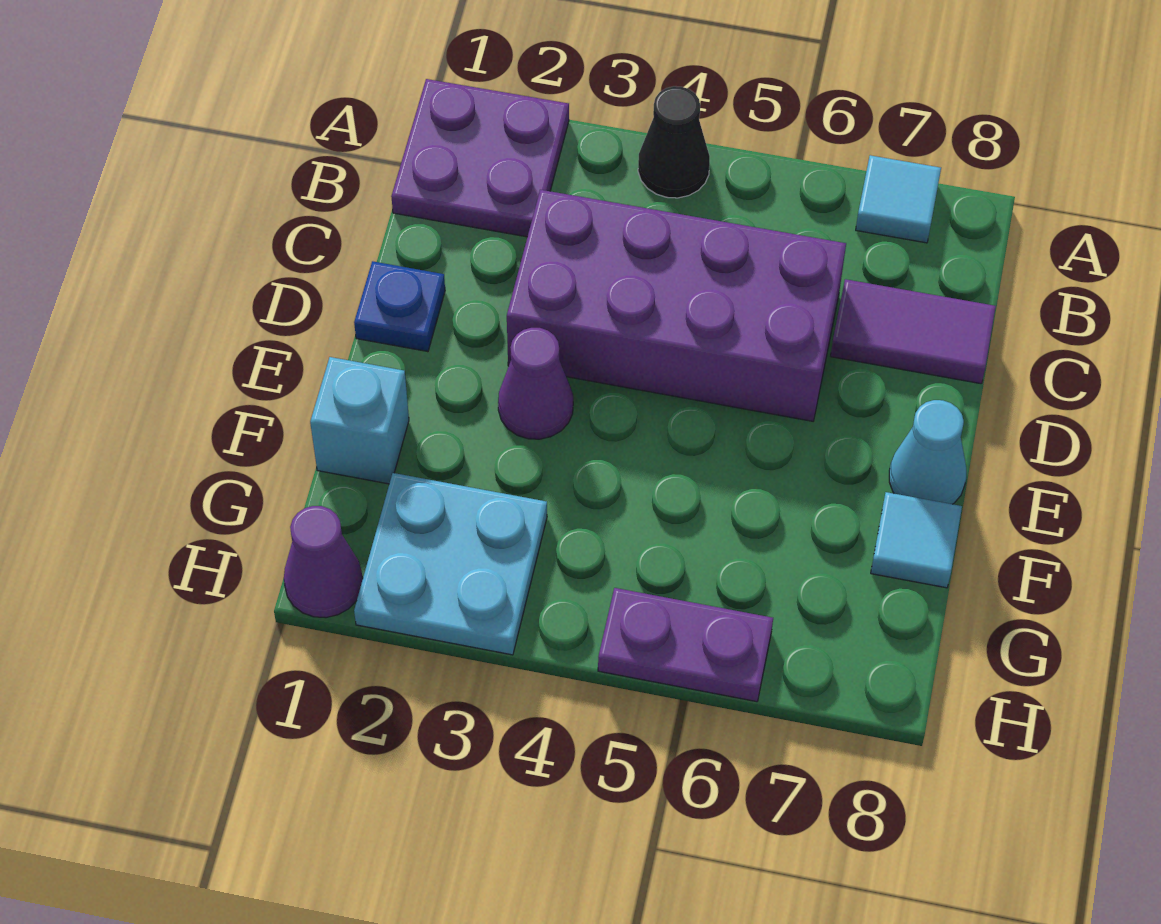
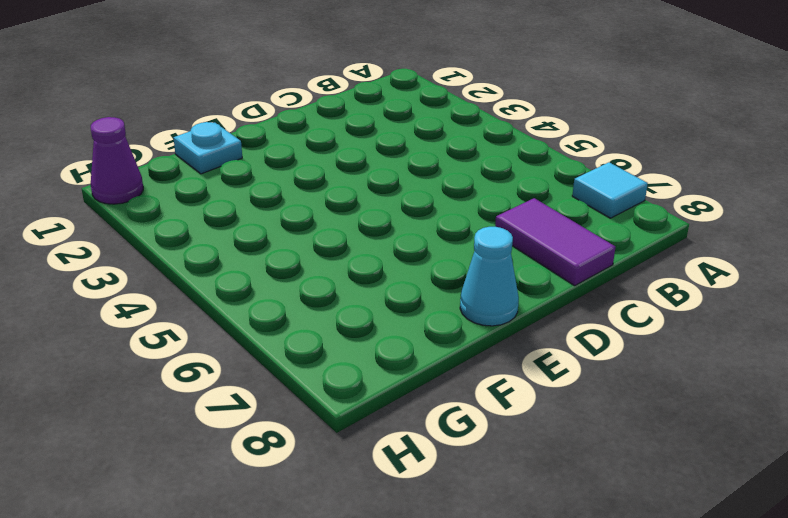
cyan plate F1 level 1 -> cyan brick F1 level 1
none -> purple plate A1:B2 level 1
none -> black cone A4 level 1
none -> purple brick C3:D6 level 1

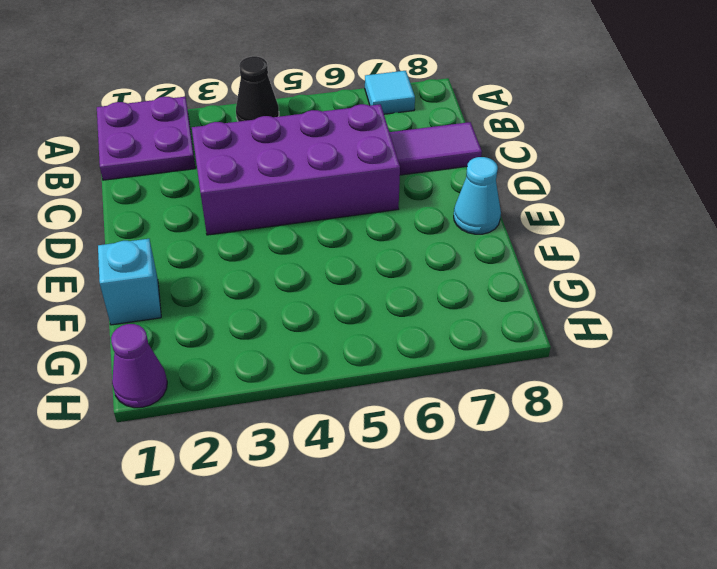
none -> blue plate D1 level 1
none -> purple cone E3 level 1
none -> cyan tile F8 level 1

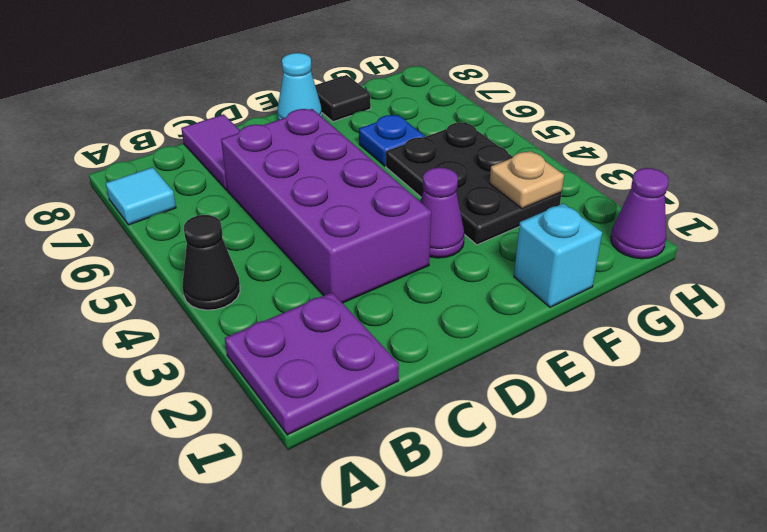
black plate F3:G5 level 1 -> cyan plate G2:H3 level 1
blue plate F6 level 1 -> blue plate D1 level 1
black tile F8 level 1 -> cyan tile F8 level 1
tan plate G3 level 2 -> none
none -> purple plate H5:H6 level 1

